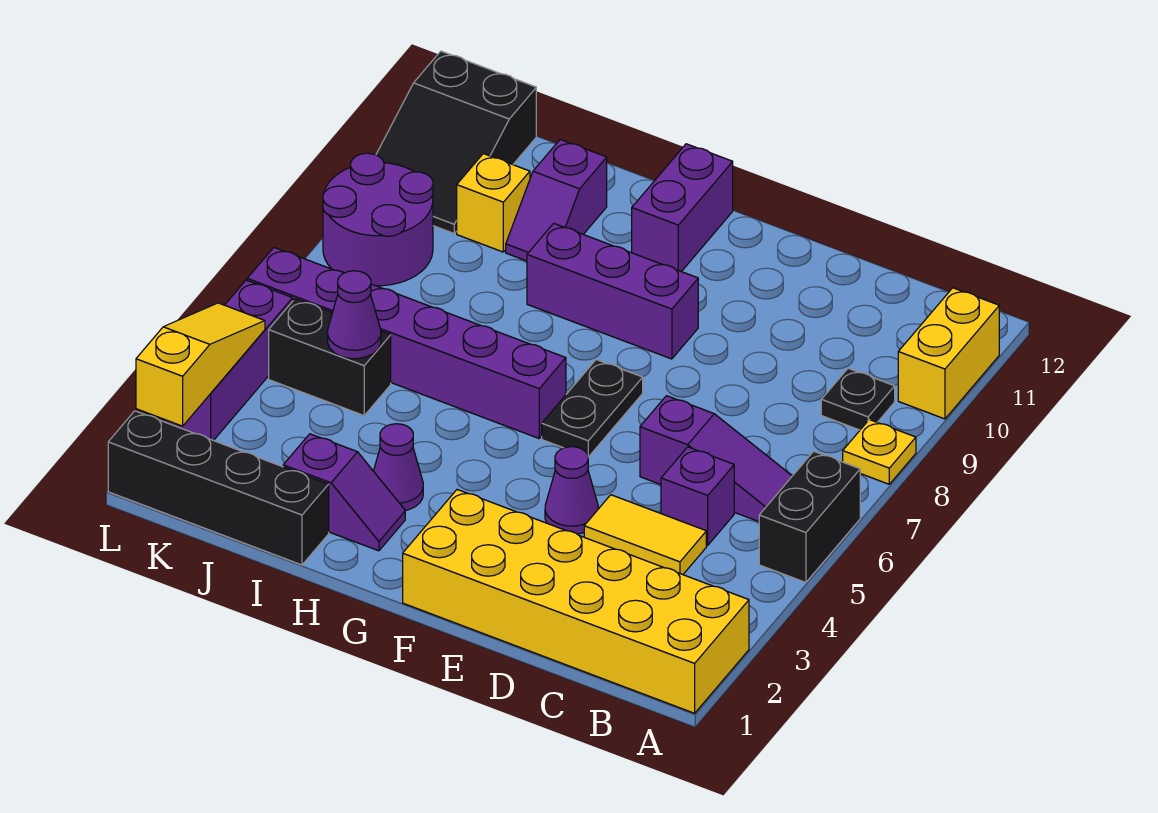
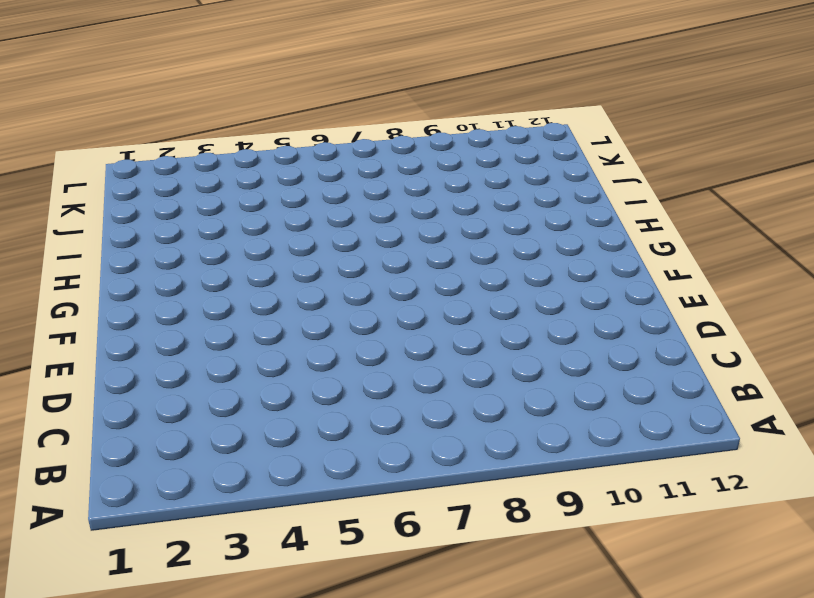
none -> yellow brick A1:F2 level 1
none -> black brick A5:A6 level 1
none -> yellow plate A8 level 1

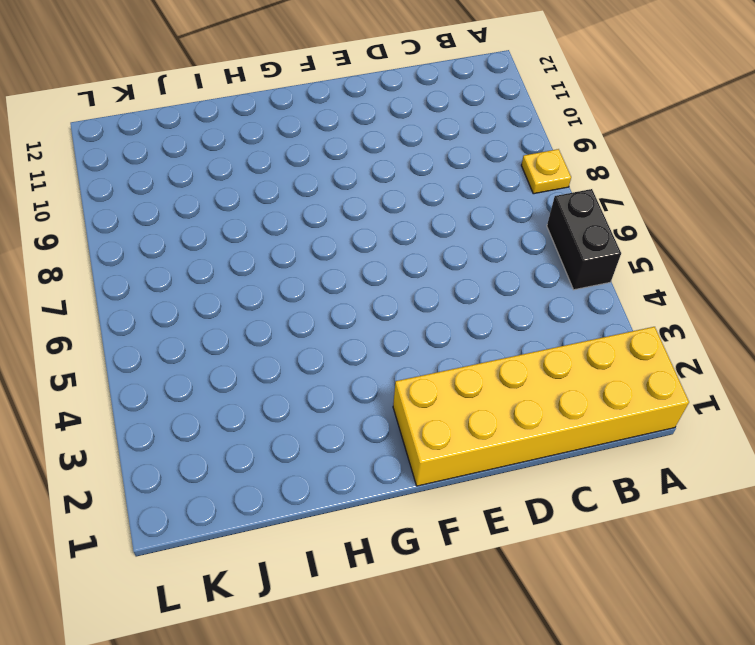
none -> yellow brick A10:A11 level 1
none -> purple slope B6:D6 level 1 top D
none -> black plate B9 level 1

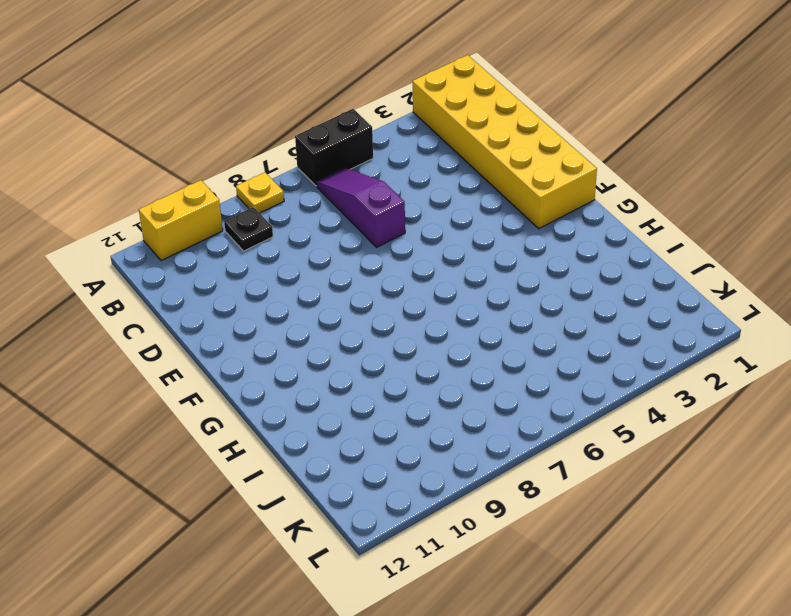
none -> yellow tile C4:D4 level 1
none -> purple brick C5 level 1
none -> purple cone E4 level 1

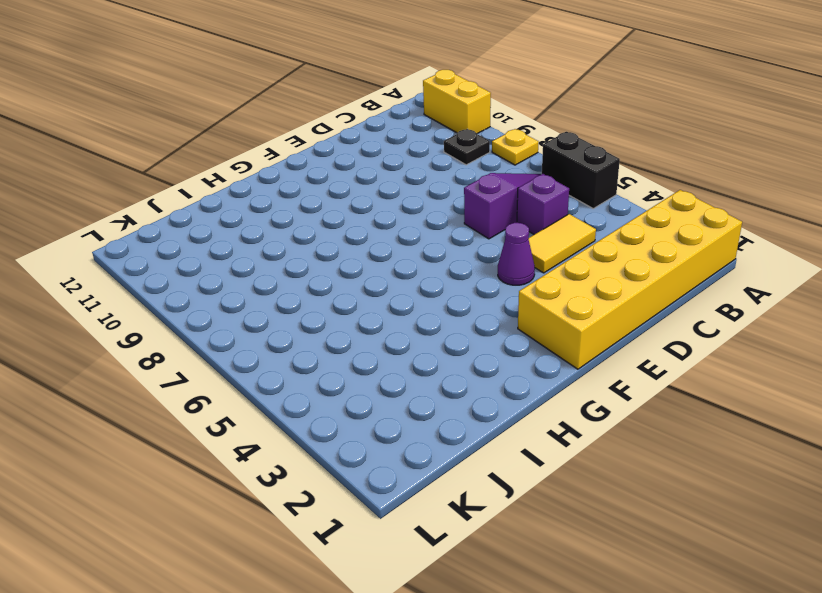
none -> black plate F6:F7 level 1
none -> purple brick F9:H9 level 1
none -> purple brick G6:L6 level 1

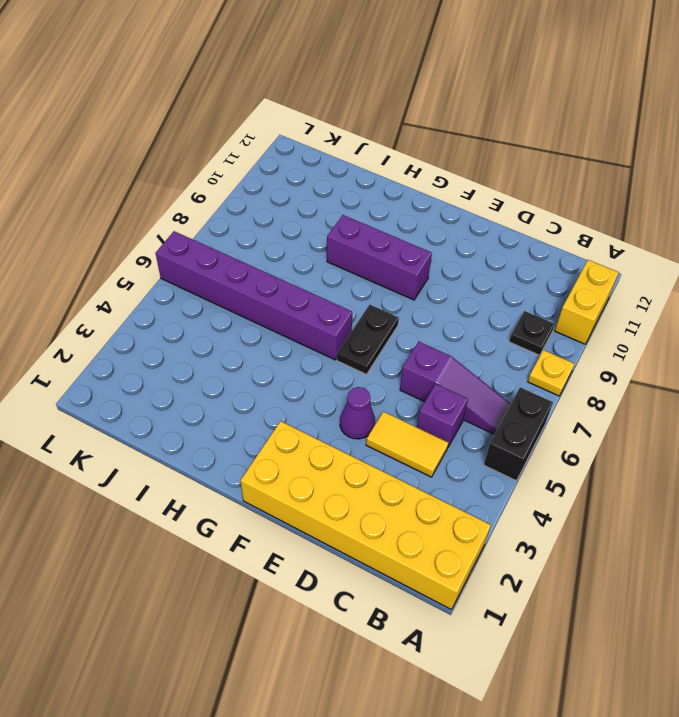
none -> purple brick G11:G12 level 1
none -> purple slope H2:I2 level 1 top I
none -> purple cone H3 level 1

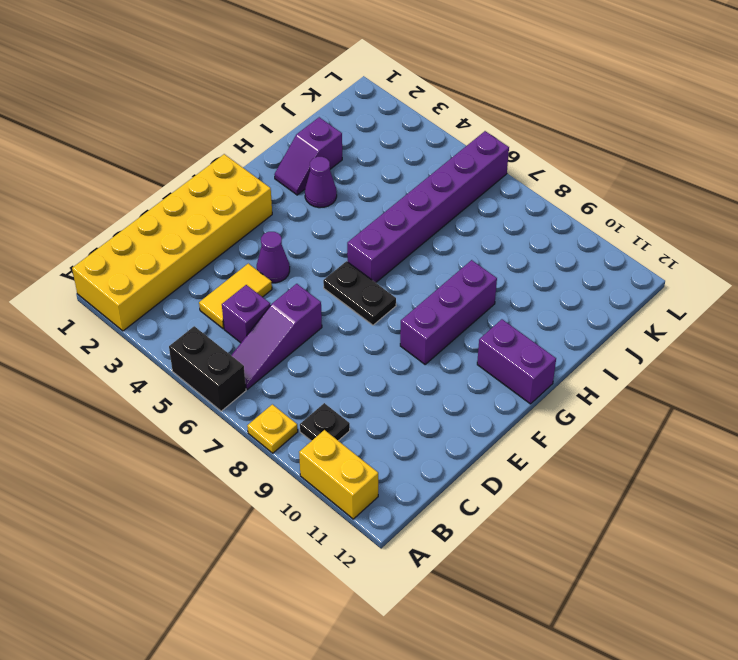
none -> black brick I1:L1 level 1
none -> purple slope I10:I11 level 1 top 11
none -> black brick J5:K5 level 1

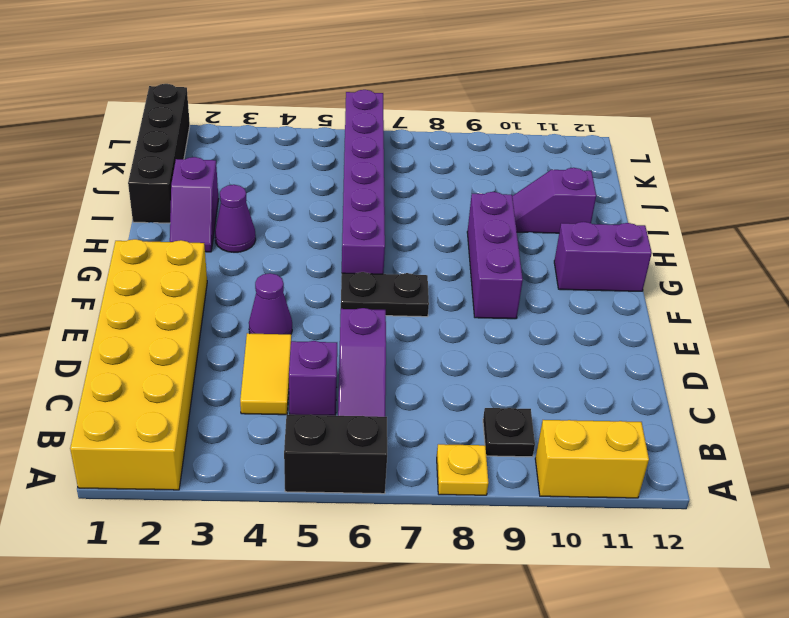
none -> black brick J5:K5 level 1
none -> yellow brick J10 level 1
none -> purple round brick K8:L9 level 1

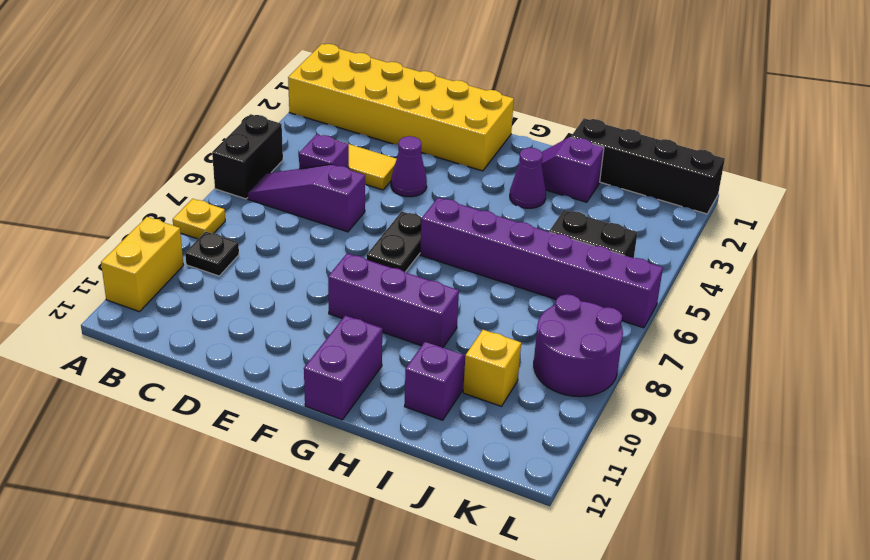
none -> black slope K10:L12 level 1 top 12
none -> purple brick L3:L5 level 1
none -> purple cone J5 level 2

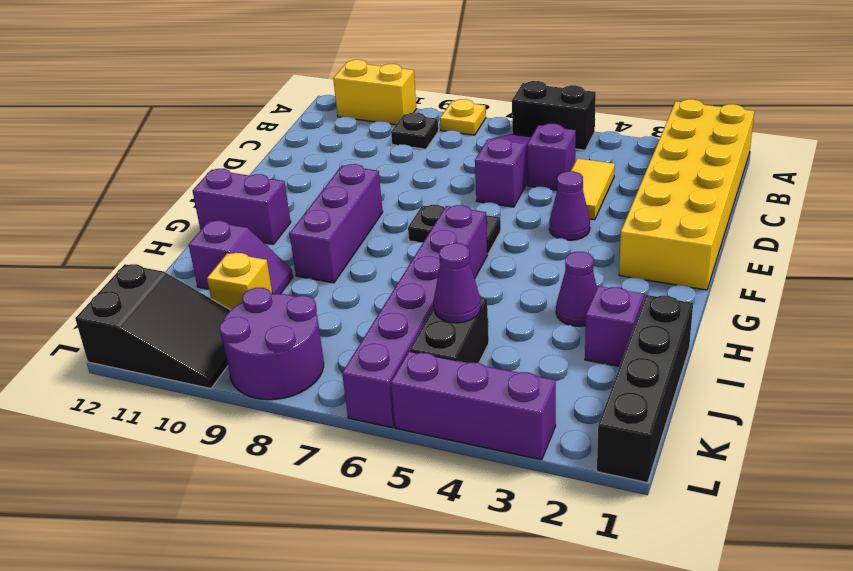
none -> yellow slope L2:L4 level 2 top 2

